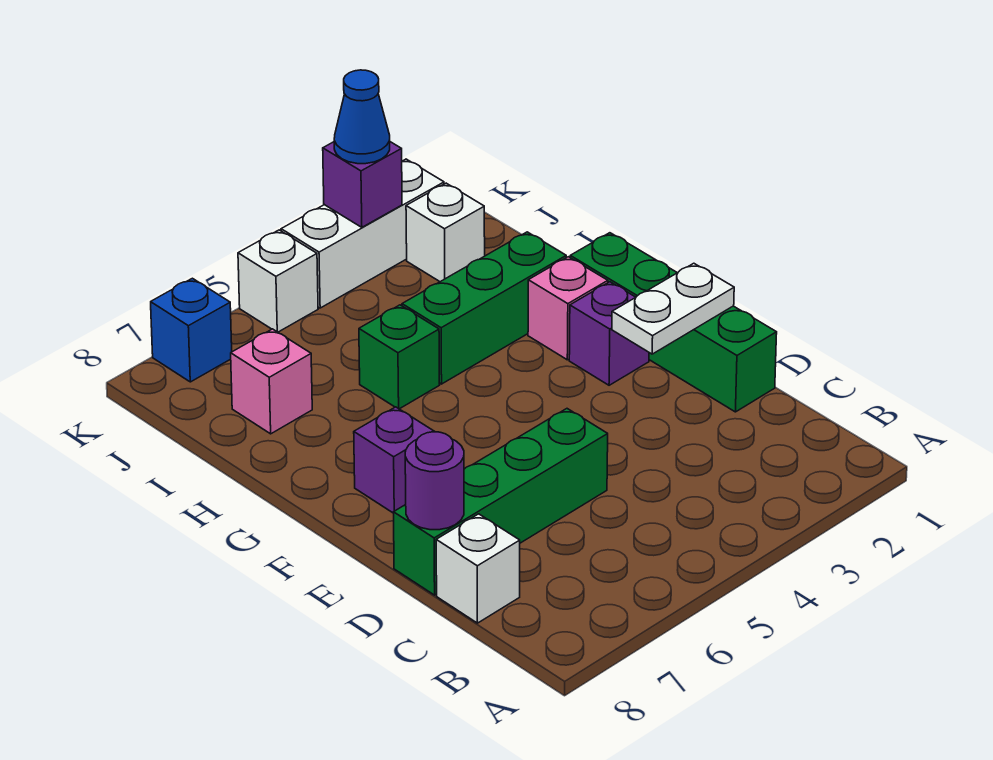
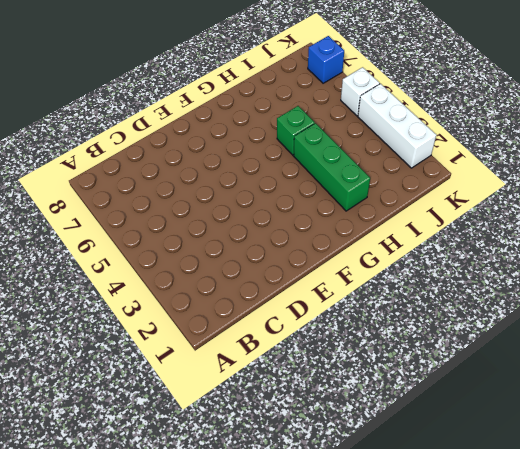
none -> white brick C8 level 1
none -> green brick D1:G1 level 1
none -> green brick D5:D8 level 1

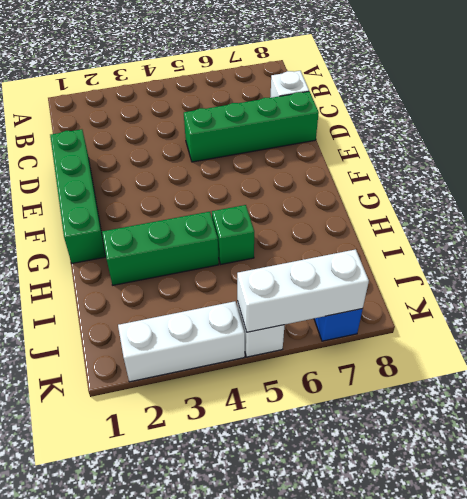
white brick K5:K7 level 2 -> none
none -> purple brick F2 level 1
none -> purple brick F7 level 1
none -> pink brick G2 level 1

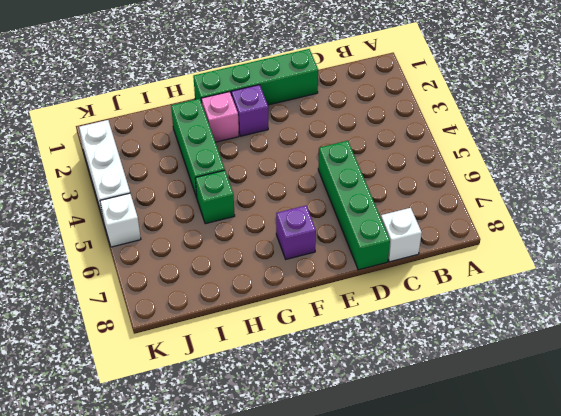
none -> pink brick I7 level 1
none -> white brick J2 level 1
none -> blue brick K7 level 1

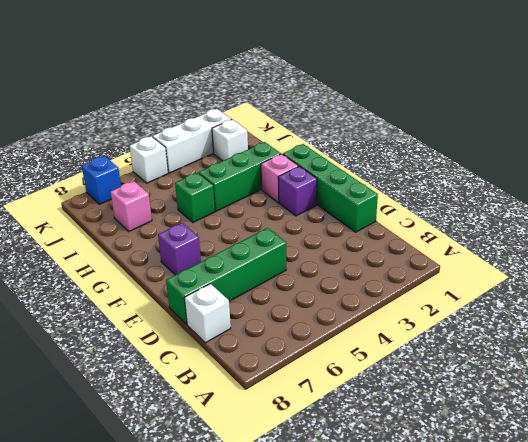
none -> purple round brick D8 level 2
none -> white plate E1:E2 level 2
none -> purple brick K3 level 2

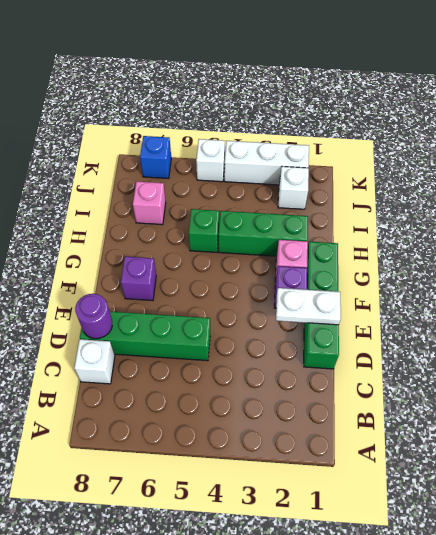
none -> purple brick K3 level 2
none -> blue cone K3 level 3

